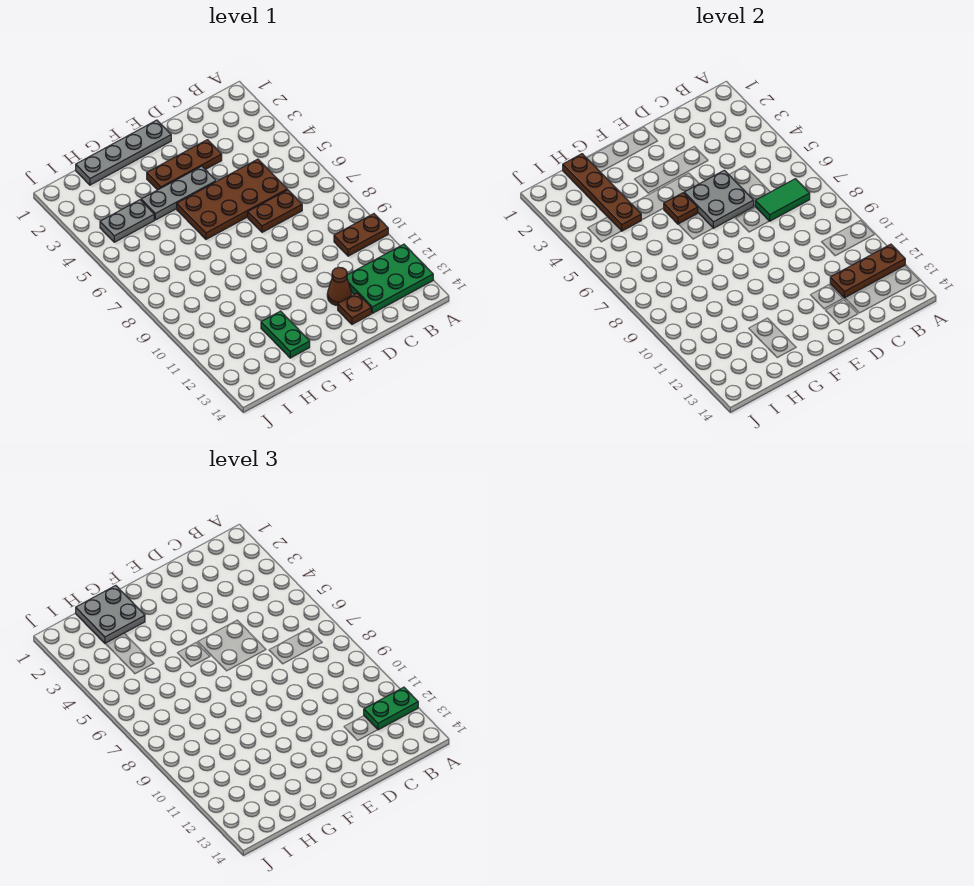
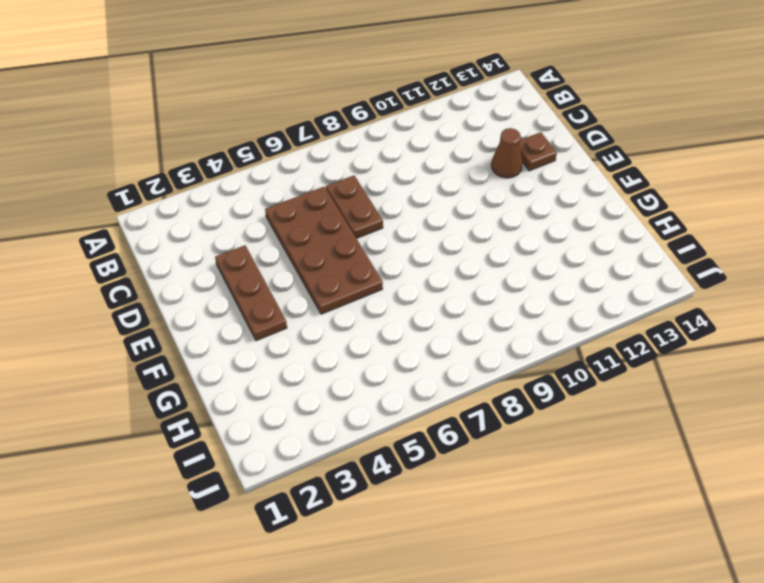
none -> brown plate A10:B10 level 1
none -> green plate A12:C13 level 1
none -> grey plate E1:H1 level 1

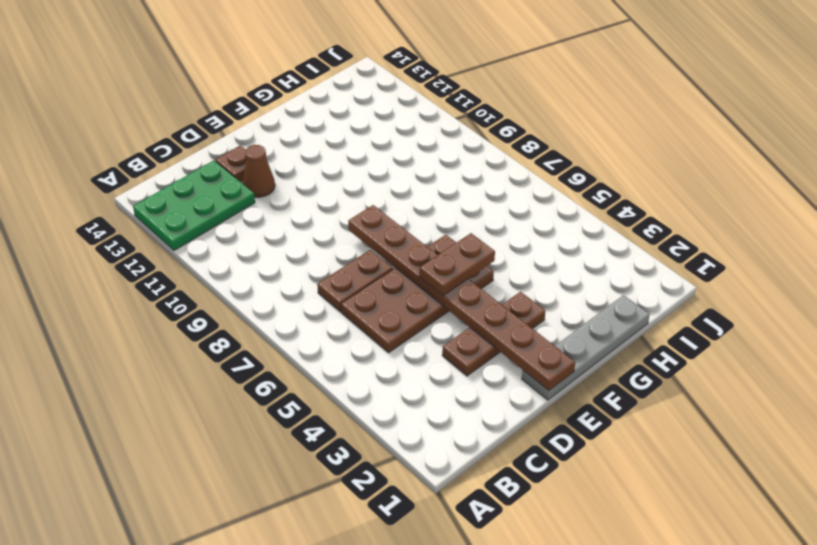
brown plate E1:E8 level 2 -> grey plate D5:E6 level 2
brown plate E5:F5 level 3 -> brown plate A10:B10 level 1
none -> grey plate E4:G4 level 1
none -> green plate G12:G13 level 1
none -> grey plate H4:I4 level 1

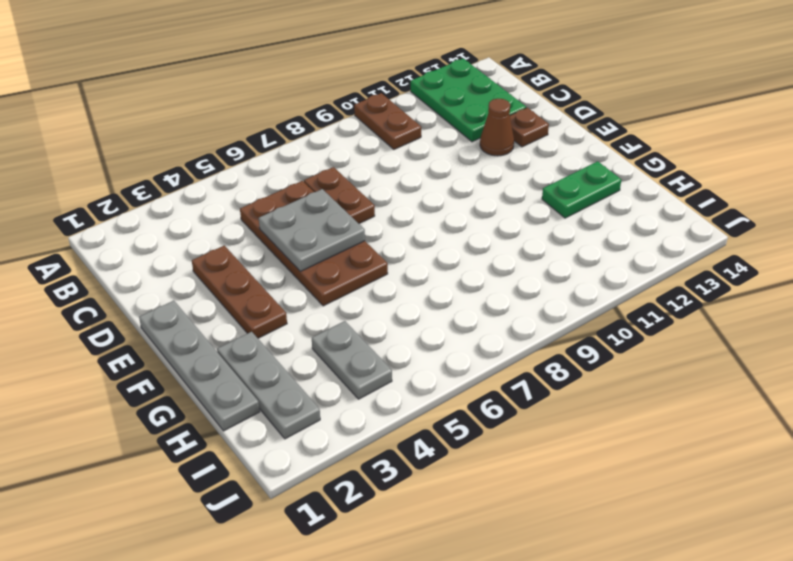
grey plate G2:I2 level 1 -> grey plate E4:G4 level 1
none -> brown plate A12:C12 level 2
none -> green tile B7:C7 level 2
none -> brown plate F5 level 2

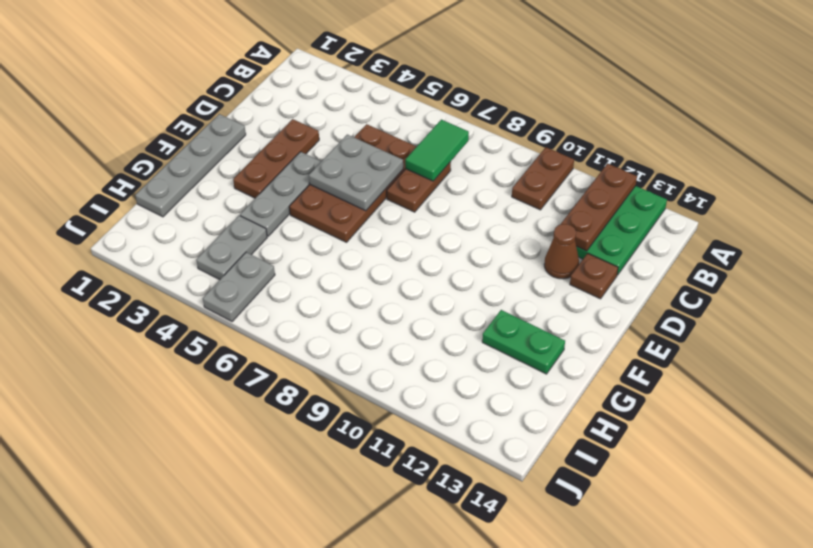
grey plate I5:J5 level 1 -> none
none -> brown plate F5 level 2
none -> brown plate H1:H4 level 2
none -> green plate A12:B12 level 3

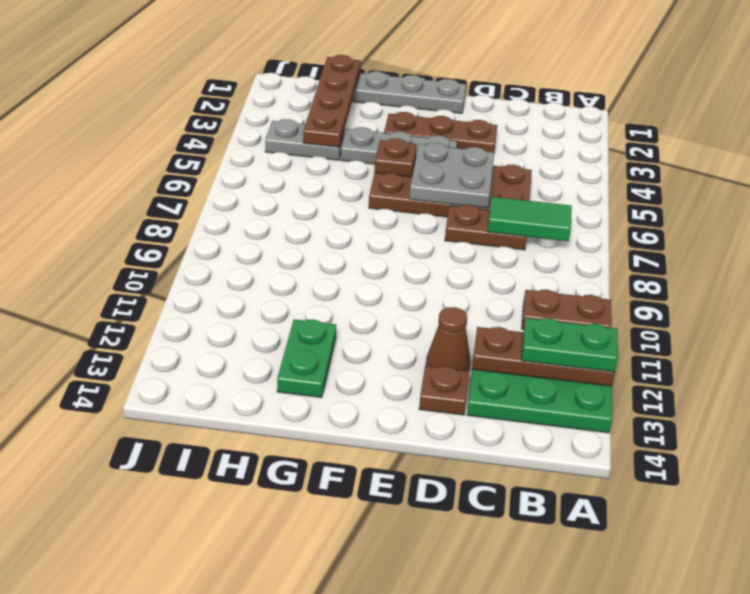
none -> grey plate G1:H2 level 3

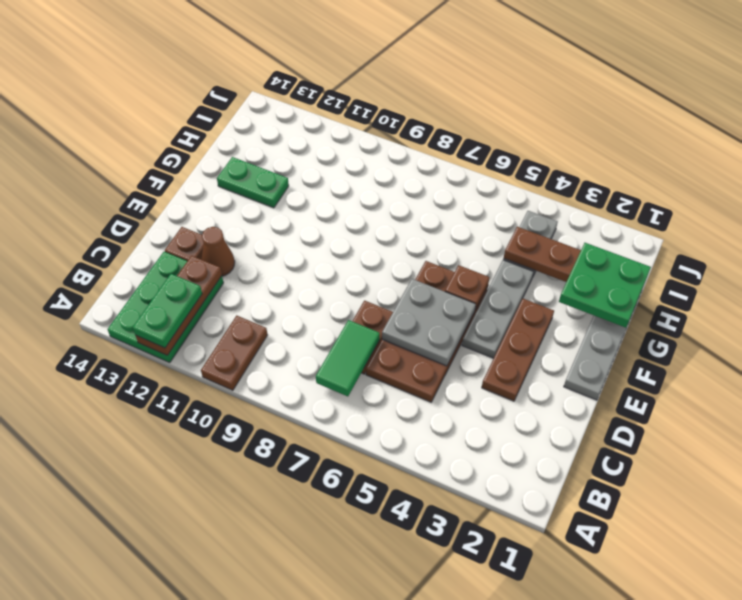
green plate G1:H2 level 3 -> grey plate G1:H2 level 3

